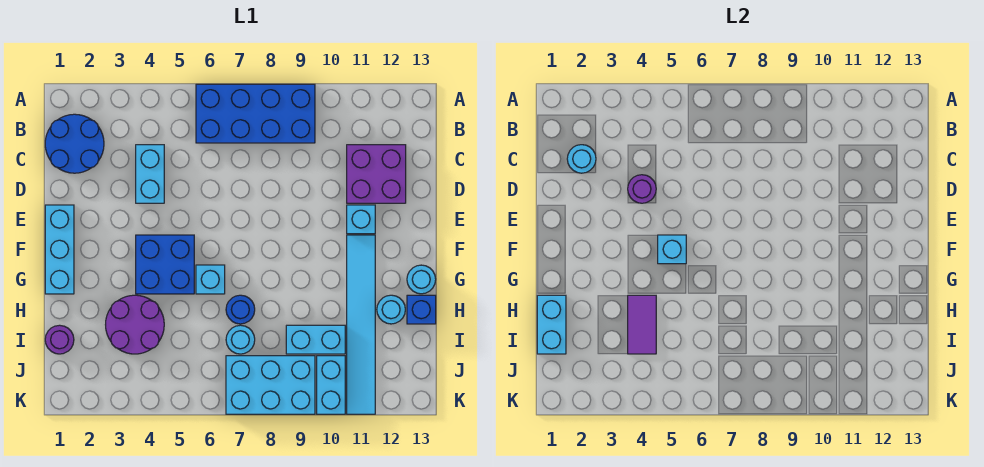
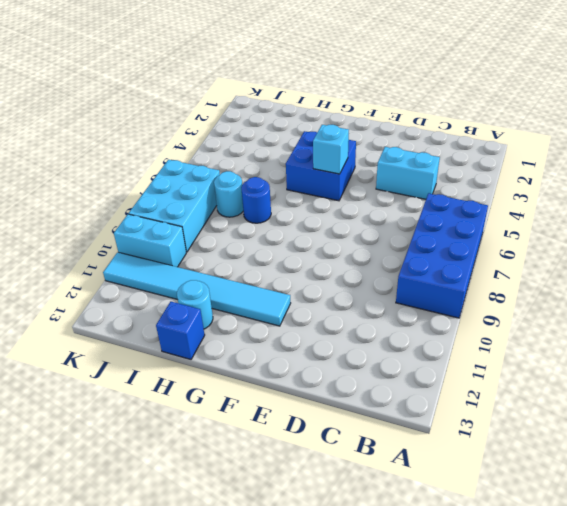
none -> blue round brick B1:C2 level 1
none -> purple brick C11:D12 level 1
none -> cyan brick E1:G1 level 1

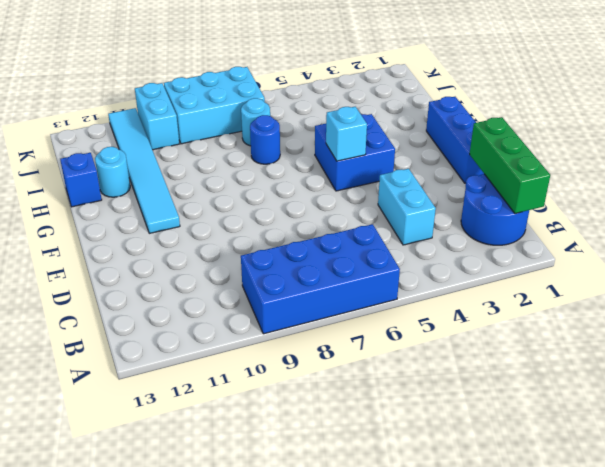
green brick B1:D1 level 2 -> none
blue brick E1:G1 level 1 -> cyan brick E1:G1 level 1
none -> purple brick C11:D12 level 1
none -> cyan brick E11 level 1
none -> cyan brick G6 level 1

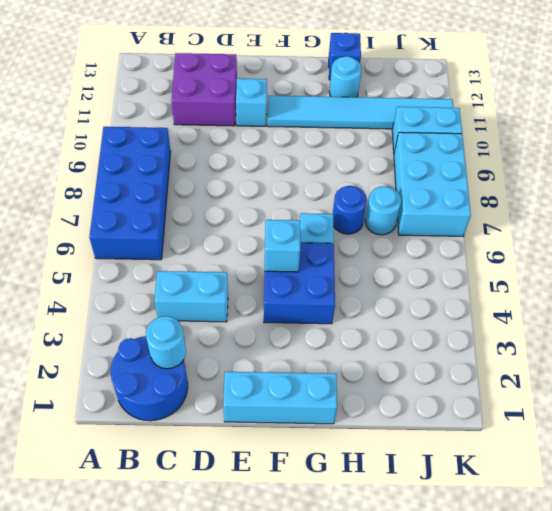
none -> cyan round brick G13 level 1
none -> purple round brick H3:I4 level 1
none -> purple round brick I1 level 1

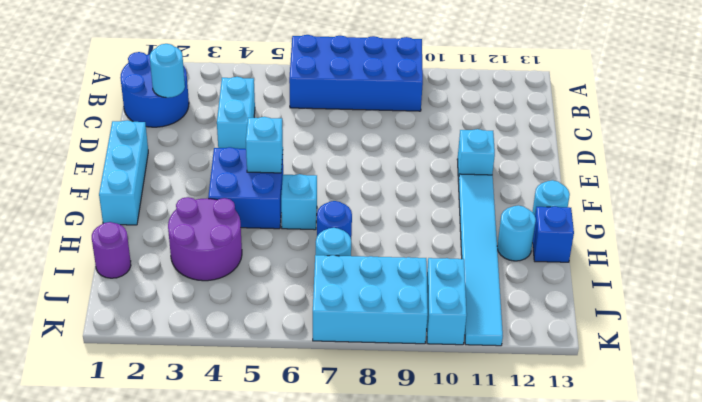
none -> purple brick C11:D12 level 1
none -> cyan brick I9:I10 level 1
none -> purple round brick D4 level 2

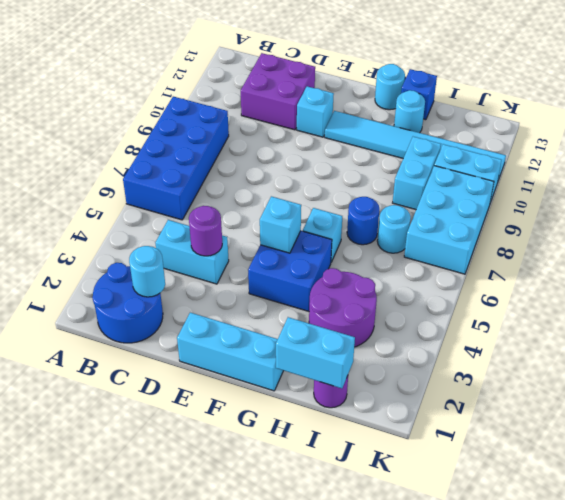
none -> purple tile H4:I4 level 2

